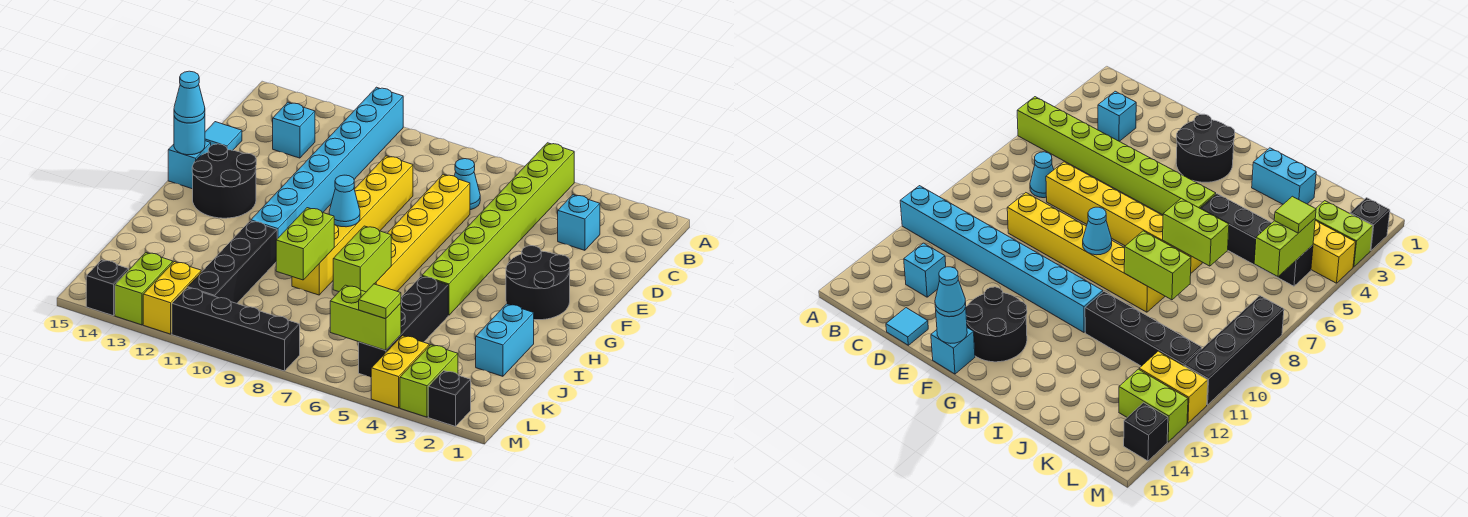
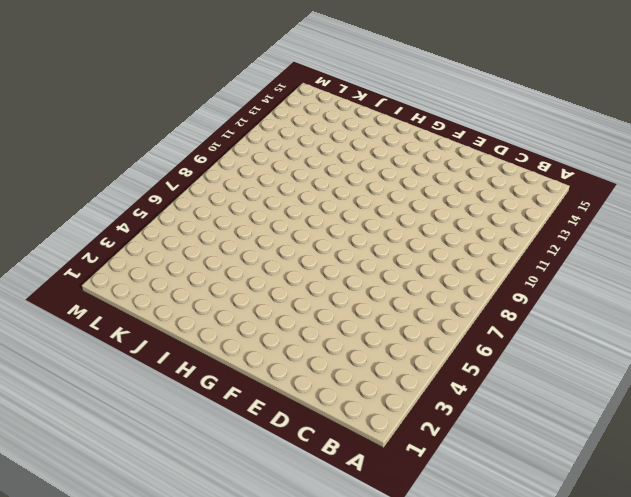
none -> lime brick A5:H5 level 1
none -> cyan brick A11:H11 level 1
none -> cyan brick C3 level 1

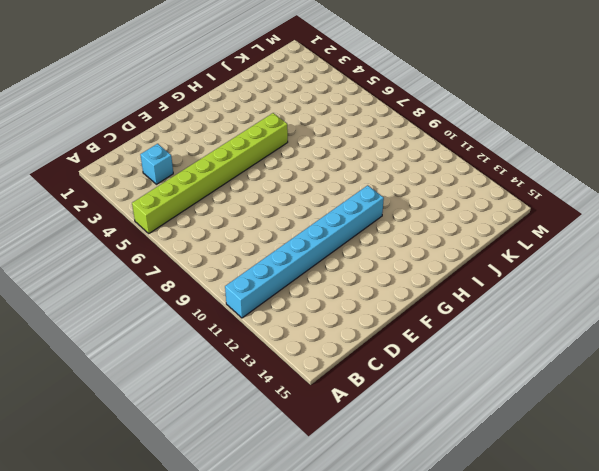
none -> cyan cone C7 level 1
none -> cyan brick C13 level 1
none -> yellow brick D7:I7 level 1

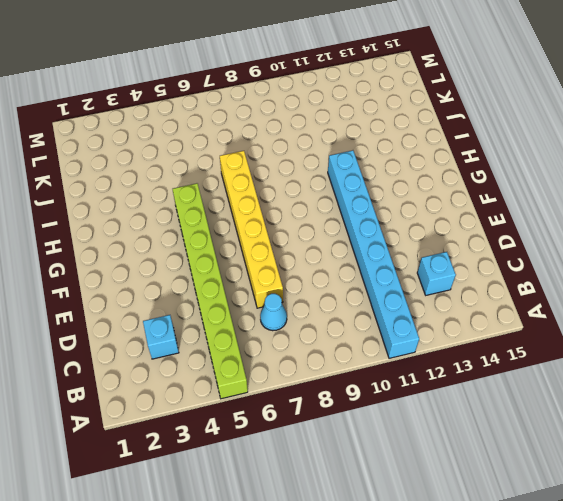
none -> yellow brick D9:I9 level 1
none -> cyan tile D15 level 1
none -> black round brick F2:G3 level 1

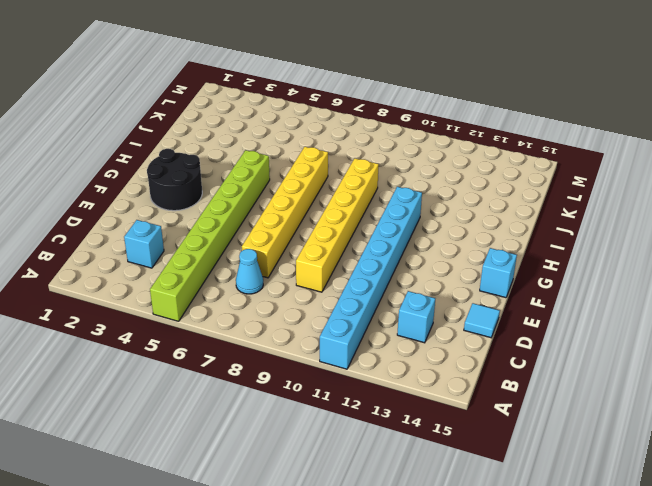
none -> black round brick F13:G14 level 1
none -> cyan brick I2:J2 level 1
none -> black brick I5:L5 level 1

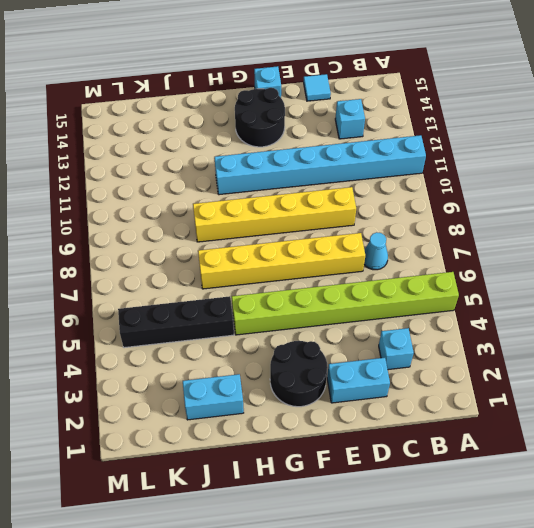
cyan brick D2:E2 level 1 -> none
none -> black brick I11:L11 level 1
none -> lime brick L3:M3 level 1
none -> yellow brick L4:M4 level 1

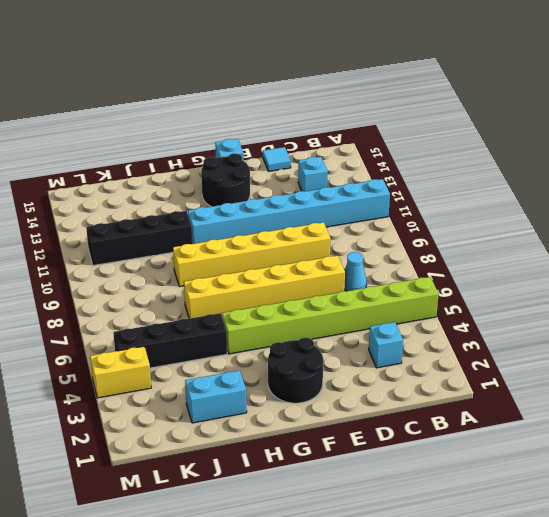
none -> lime brick L3:M3 level 1
none -> yellow brick L12:M12 level 1
none -> lime brick L13:M13 level 1

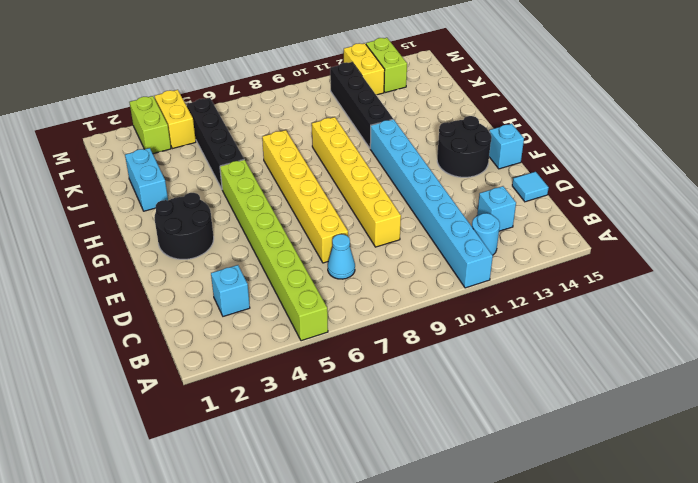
cyan round brick B12 level 1 -> cyan round brick F15 level 2
none -> black brick M2 level 1
none -> black brick M8:M11 level 1
none -> black brick M14 level 1

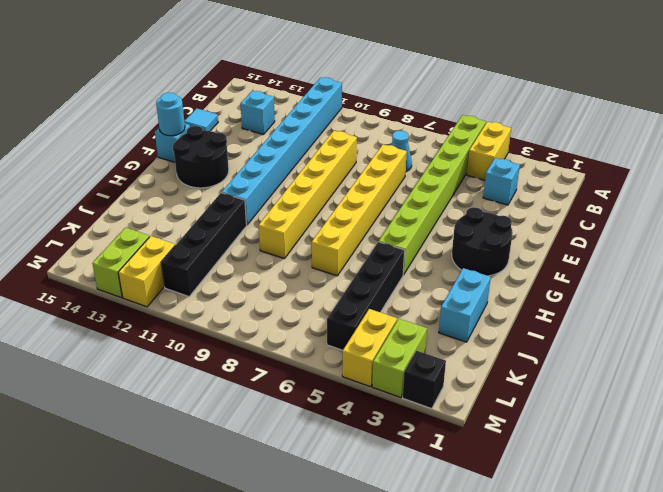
yellow brick A4:B4 level 1 -> none
none -> black brick M8:M11 level 1
none -> black brick M14 level 1
none -> cyan cone G9 level 2

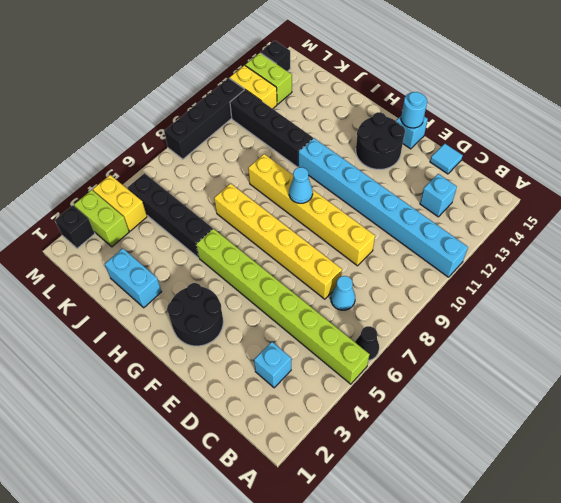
black cone A6 level 1 -> none
none -> lime brick I7:J7 level 2
none -> lime brick I9:J9 level 2
none -> lime brick L5:L6 level 2

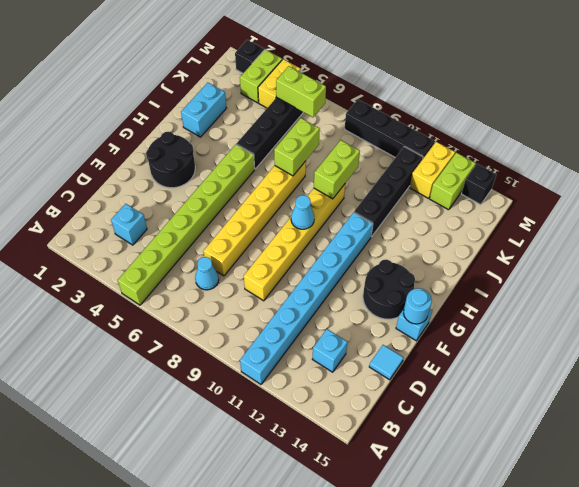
none -> cyan cone F15 level 3
none -> lime tile L5 level 3

